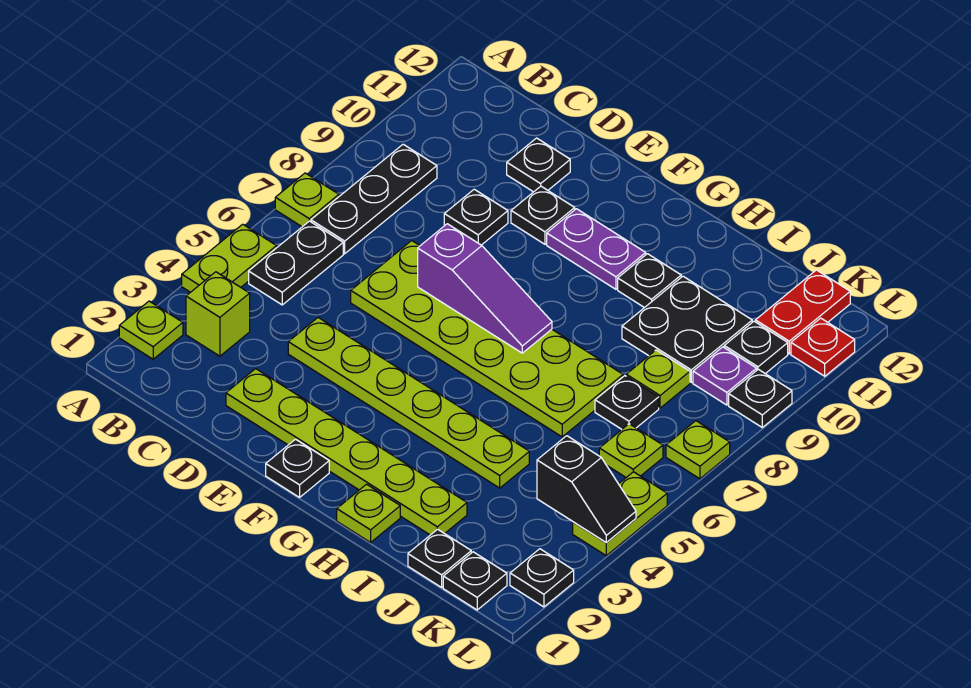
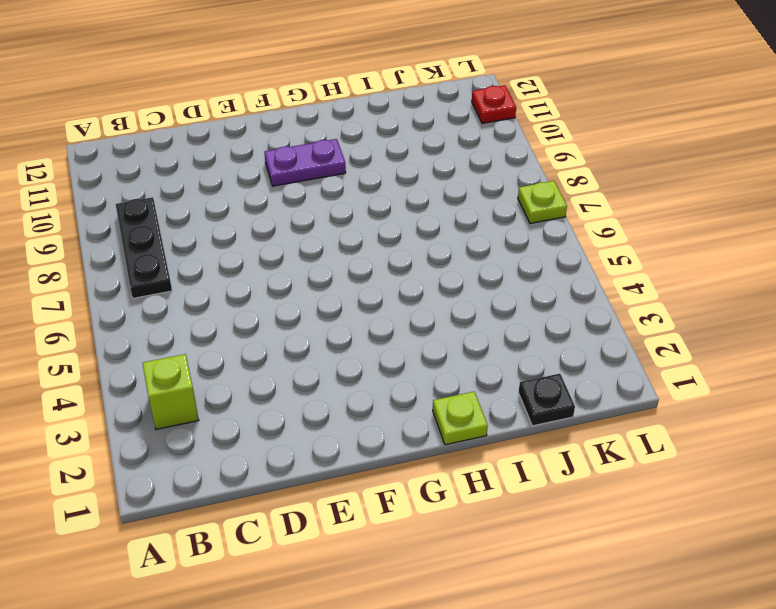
none -> lime plate A2 level 1
none -> lime plate A4:A5 level 1
none -> lime plate A7 level 1
none -> black plate B5:B6 level 1

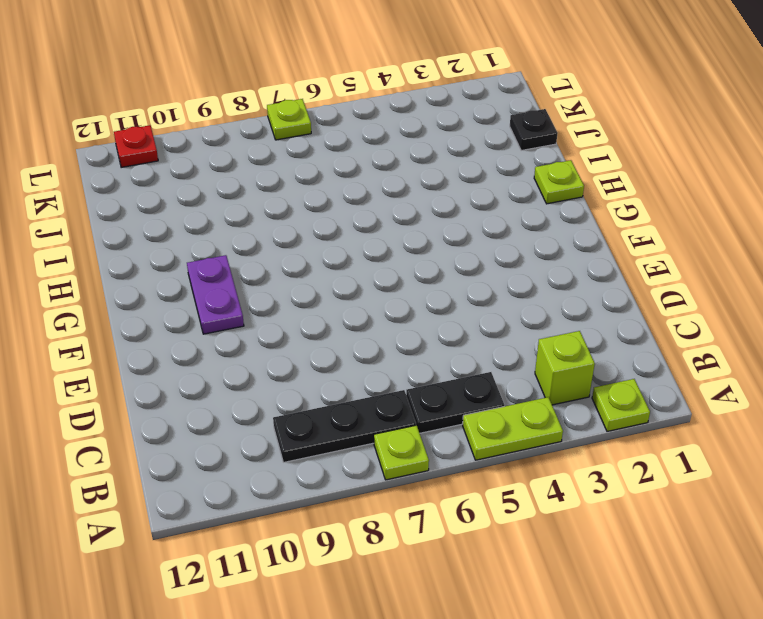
none -> lime plate D2:I2 level 1
none -> lime plate D4:I4 level 1
none -> lime plate D6:I7 level 1
none -> black plate D9 level 1

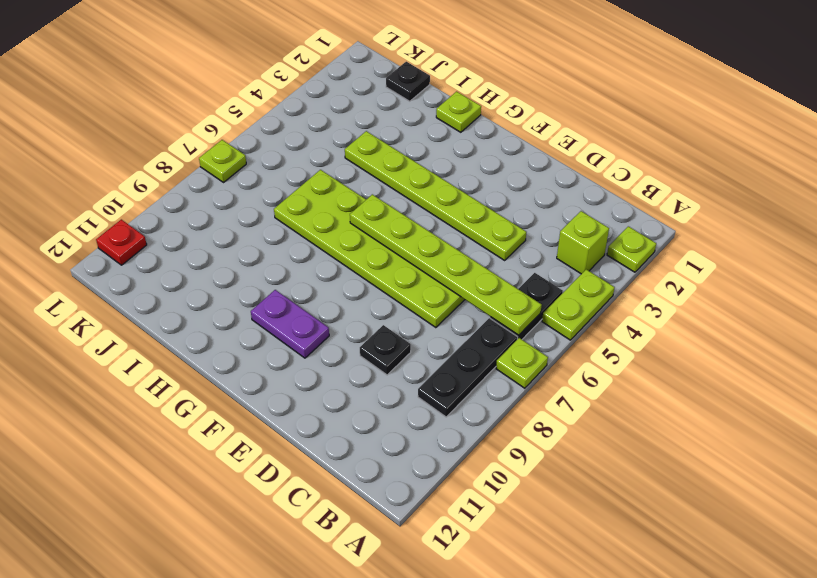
lime plate B6:G6 level 2 -> lime plate D2:I2 level 1
none -> black plate D11 level 1
none -> black plate E10 level 1
none -> black plate F1 level 1
none -> black plate H10 level 1

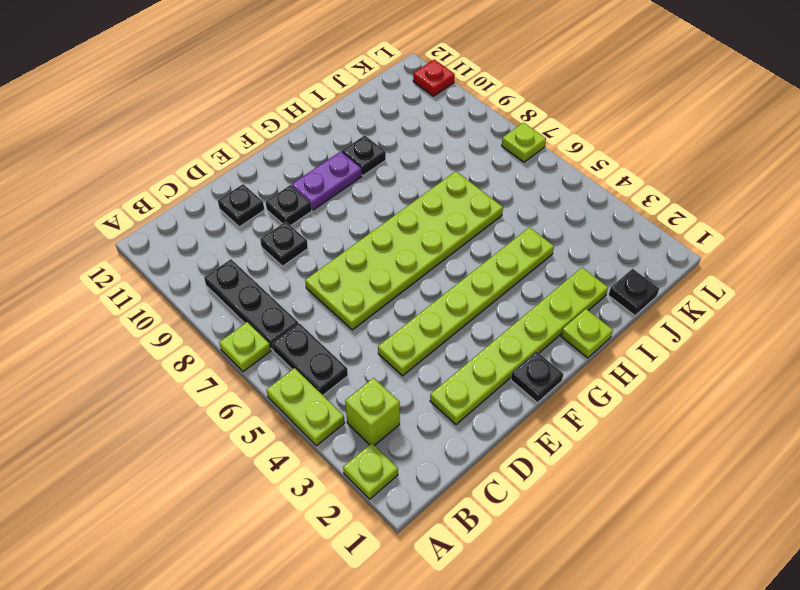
none -> black plate I9:J10 level 1
none -> black plate J7 level 1
none -> lime plate J8 level 1
none -> black plate K1 level 1

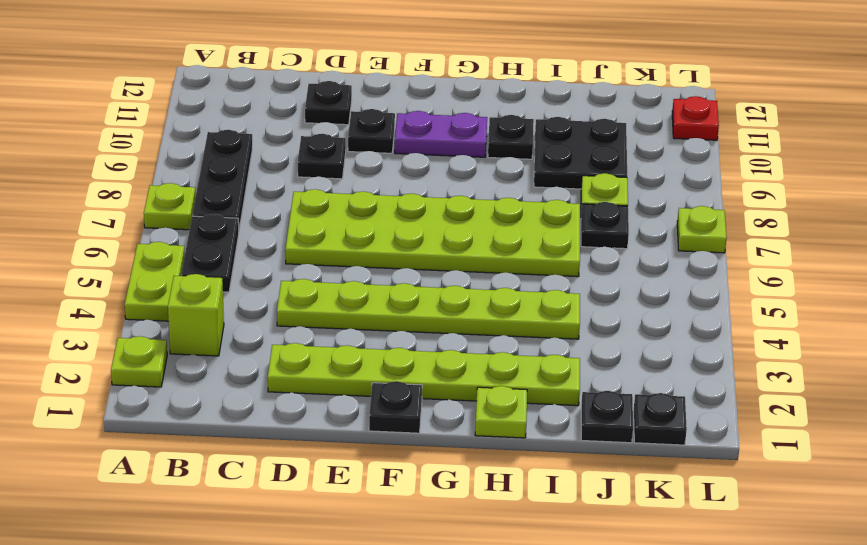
none -> lime plate K6 level 1
none -> purple plate K9 level 1
none -> black plate K10 level 1
none -> red plate K11:K12 level 1

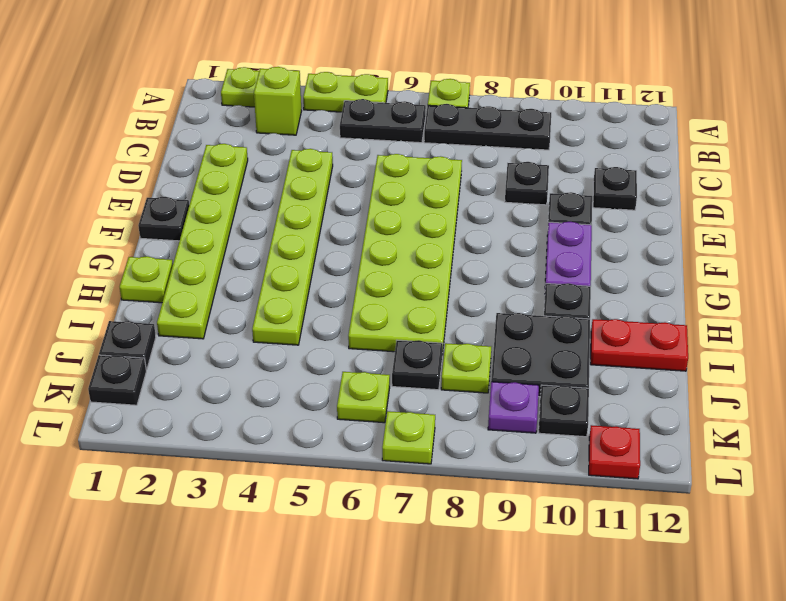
red plate I11:I12 level 1 -> red plate K11:K12 level 1
none -> black plate L2 level 1
none -> lime plate L4:L5 level 1
none -> black plate L9 level 1
none -> purple slope E7:G7 level 2 top E

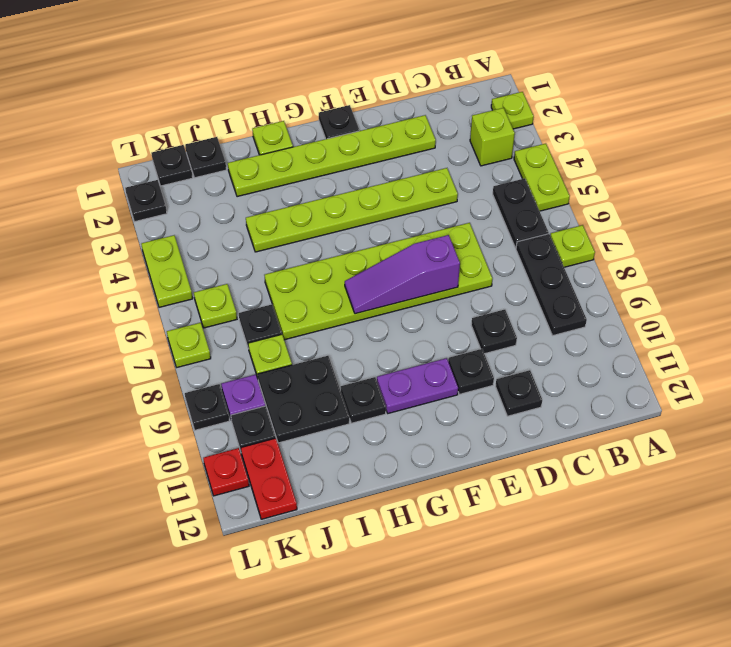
none -> black slope K4:L4 level 2 top K

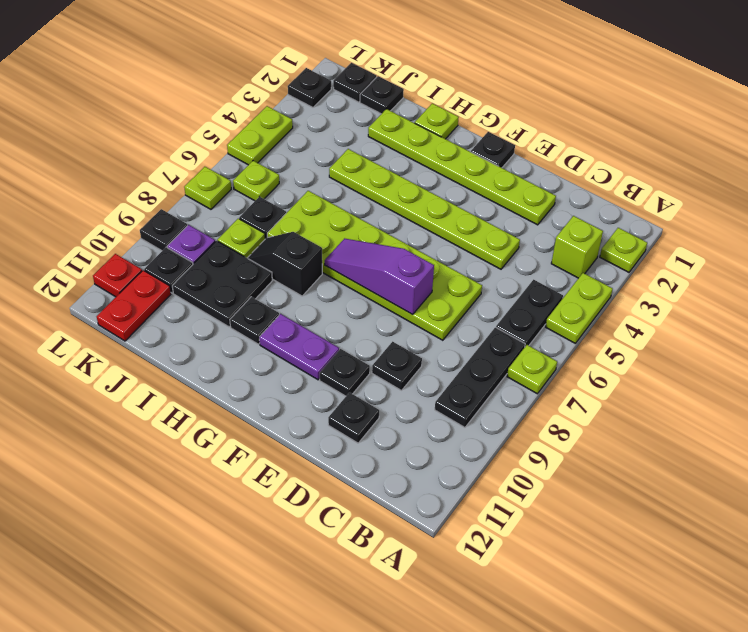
black slope H8:I8 level 1 top H -> black slope K4:L4 level 2 top K

